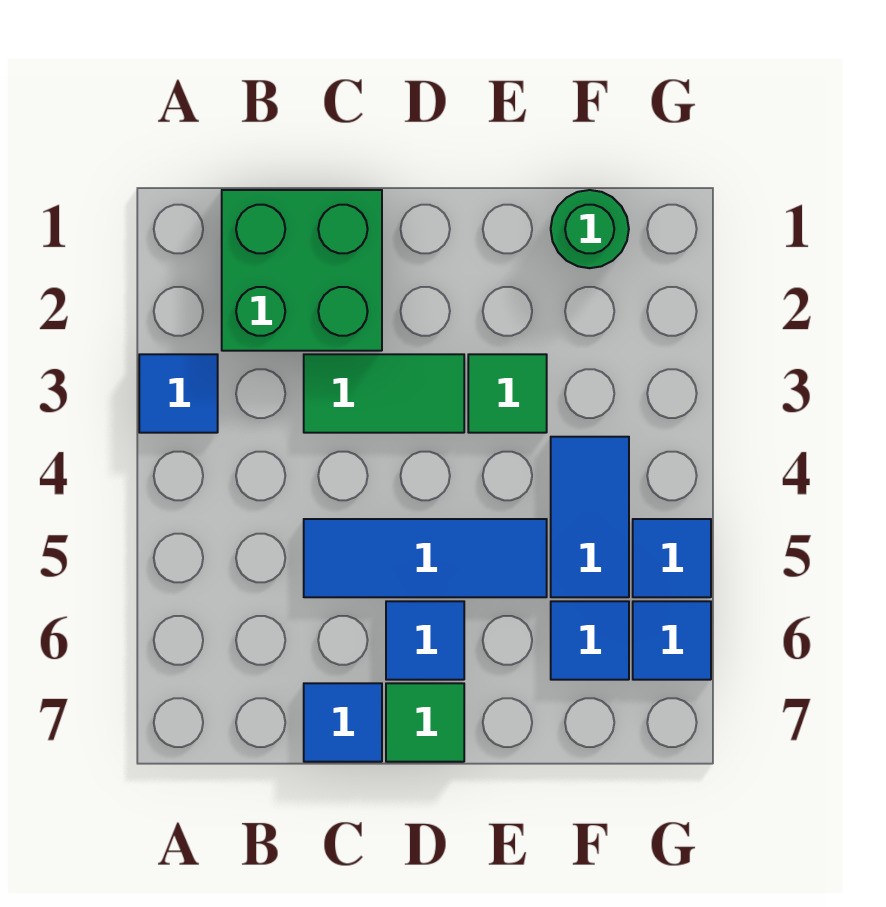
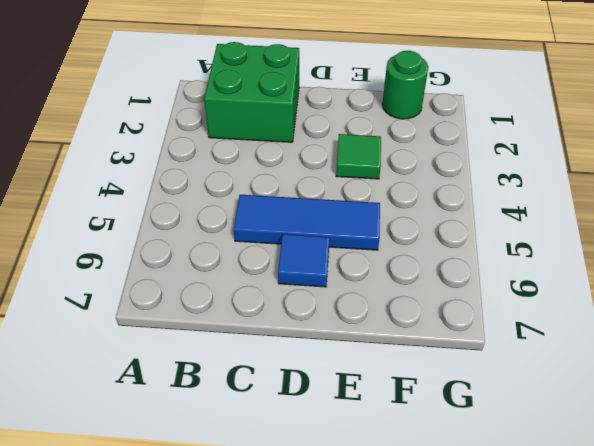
none -> blue tile A3 level 1
none -> green tile C3:D3 level 1
none -> blue tile C7 level 1

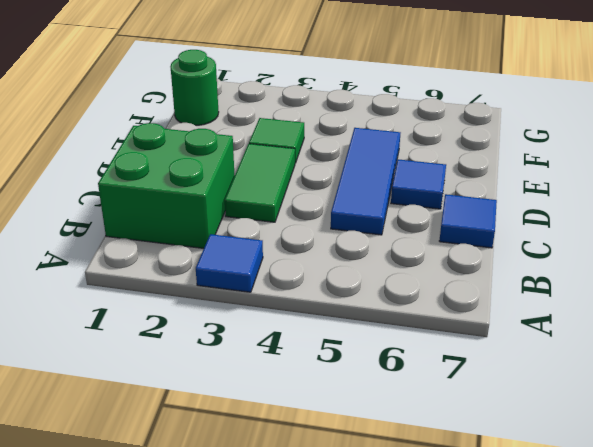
none -> green tile D7 level 1
none -> blue tile F4:F5 level 1
none -> blue tile F6 level 1

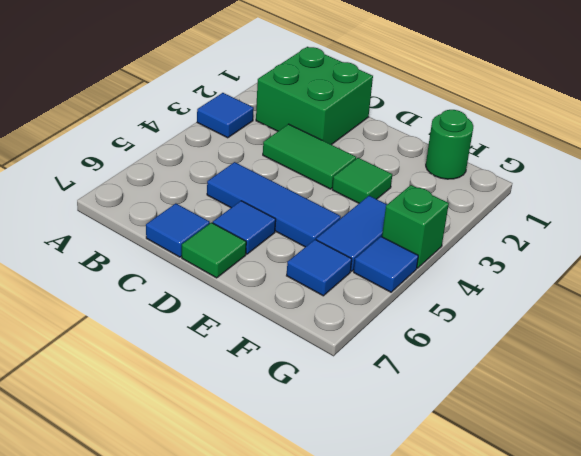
green brick G4 level 1 -> none
none -> blue tile G6 level 1

